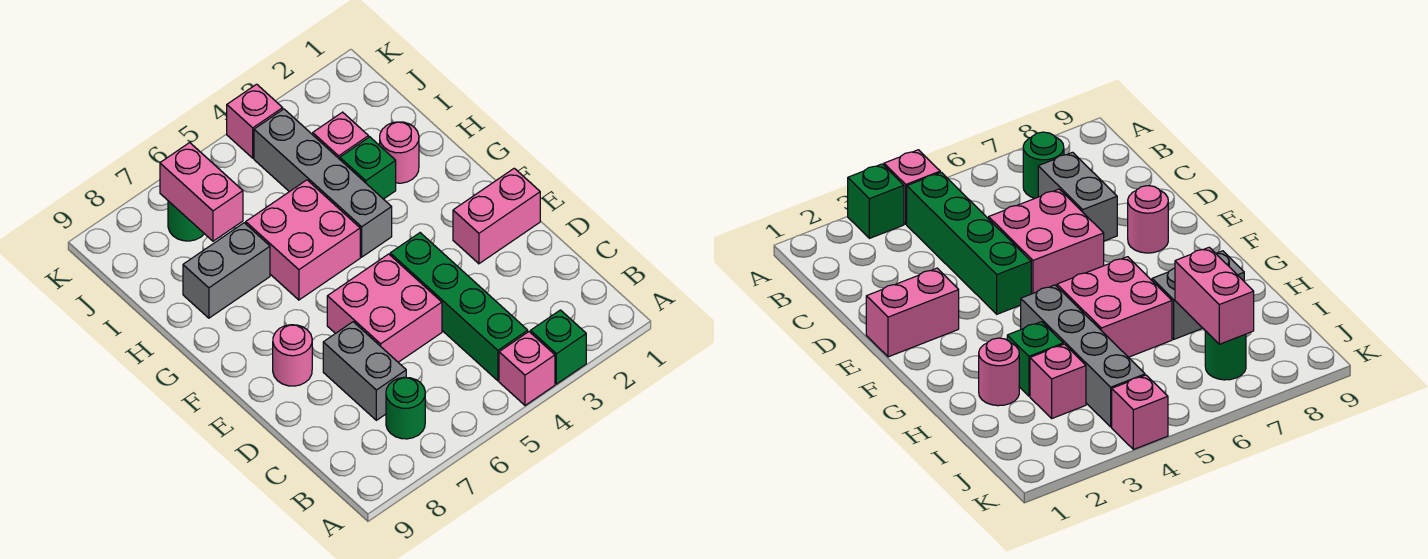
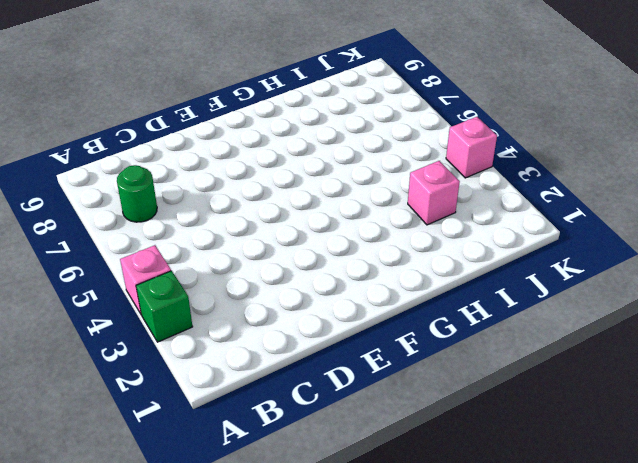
none -> green brick B4:E4 level 1
none -> grey brick C7:D7 level 1
none -> pink brick D5:E6 level 1

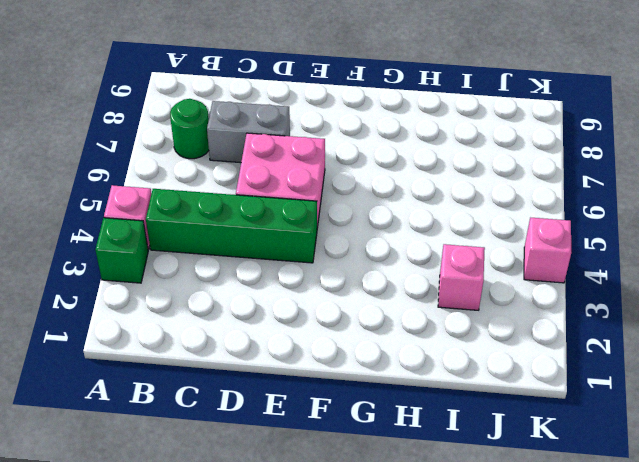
none -> pink brick E1:E2 level 1
none -> pink round brick E8 level 1
none -> grey brick G4:J4 level 1

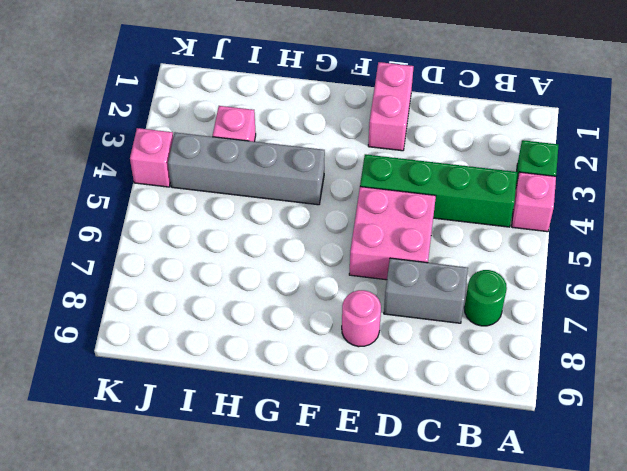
none -> pink brick G5:H6 level 1
none -> pink round brick H2 level 1
none -> green brick H3 level 1

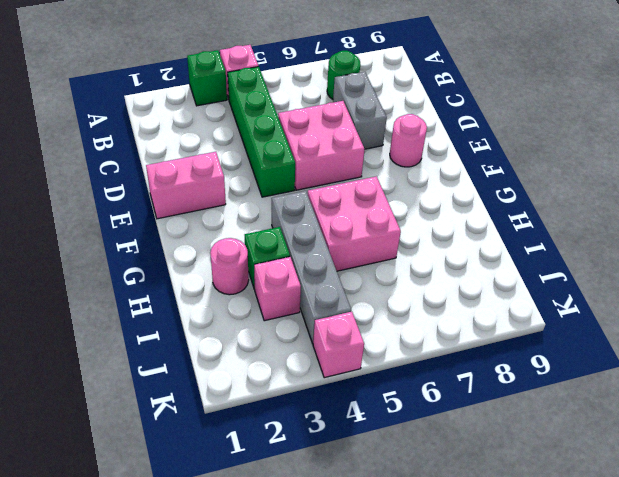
none -> grey brick H7:H8 level 1
none -> green round brick J7 level 1
none -> pink brick I7:J7 level 2

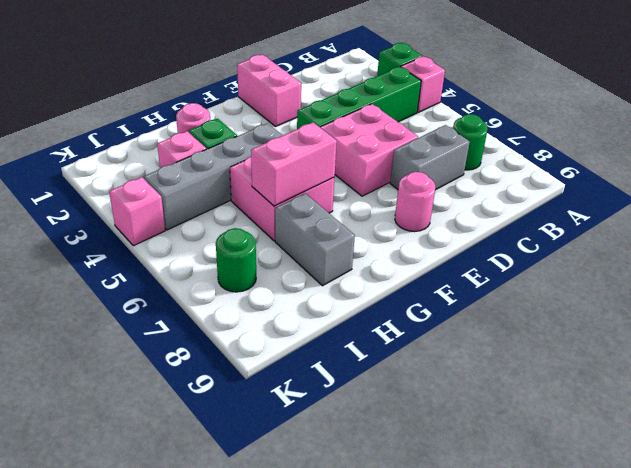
pink brick G6:H6 level 2 -> pink brick I7:J7 level 2

